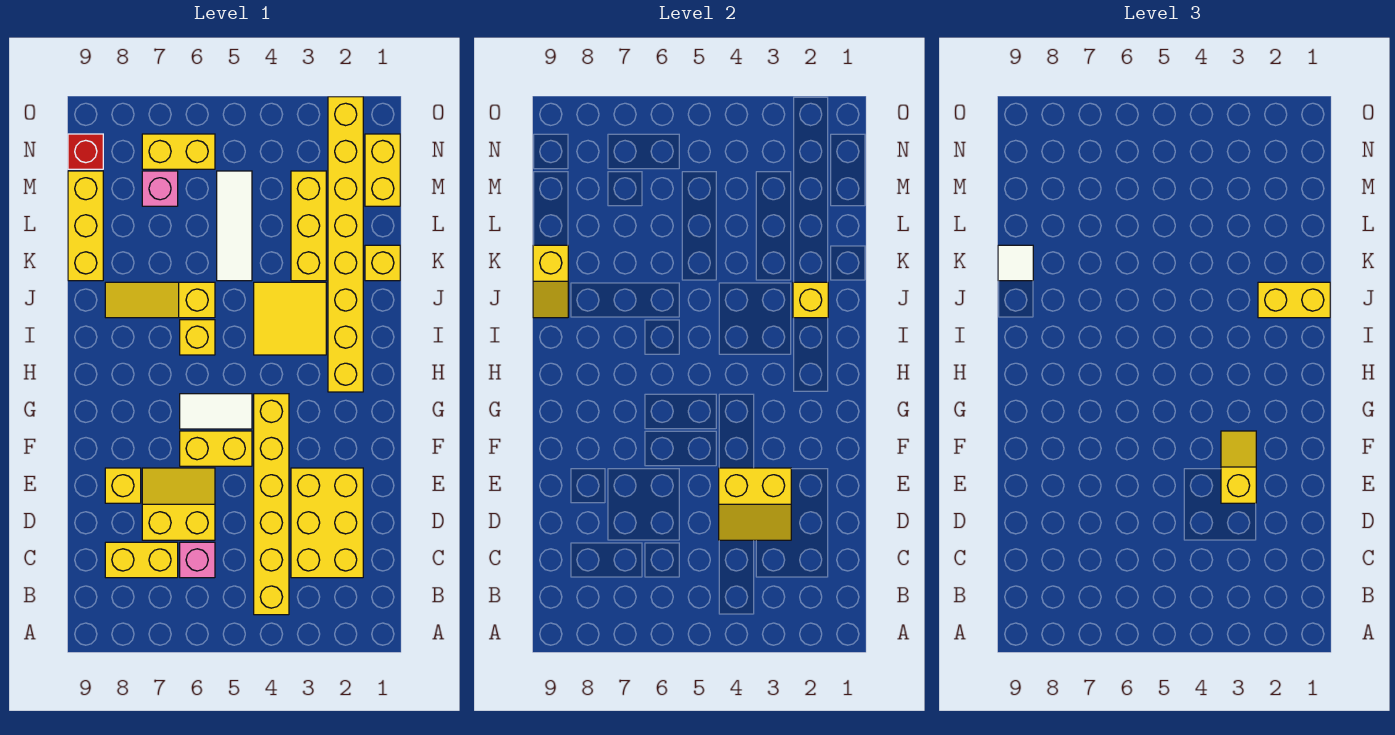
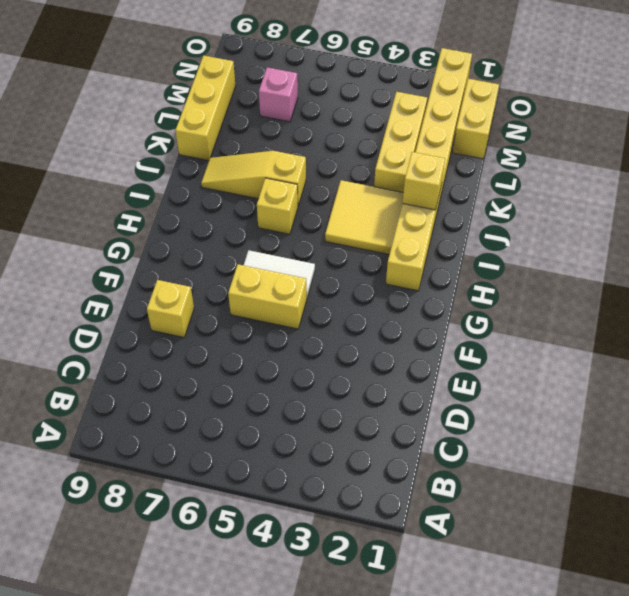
none -> yellow brick B4:G4 level 1
none -> yellow brick C2:E3 level 1
none -> pink brick C6 level 1

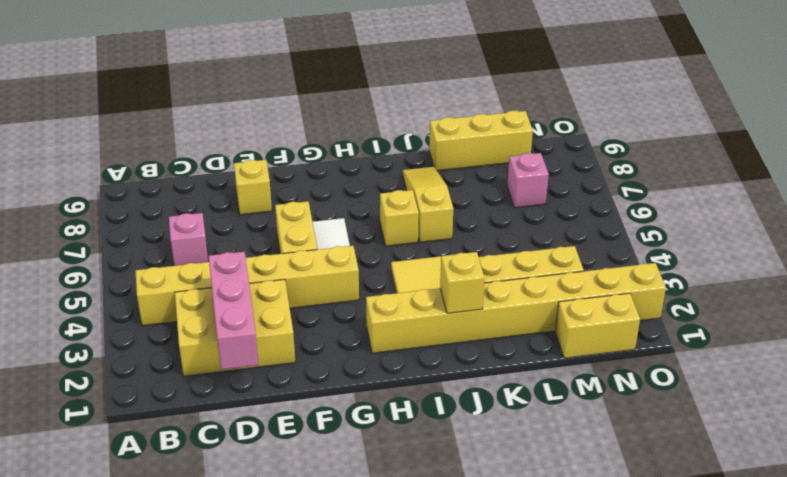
pink brick D1:D3 level 2 -> yellow slope D3:E4 level 2 top E
none -> yellow brick C7:C8 level 1
none -> yellow slope D6:E7 level 1 top D
none -> yellow brick K1 level 1

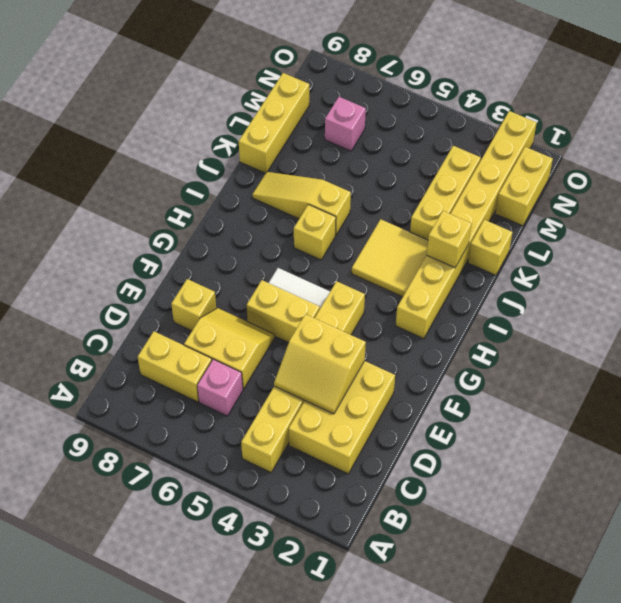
none -> white tile K5:M5 level 1
none -> yellow brick N6:N7 level 1
none -> red brick N9 level 1

